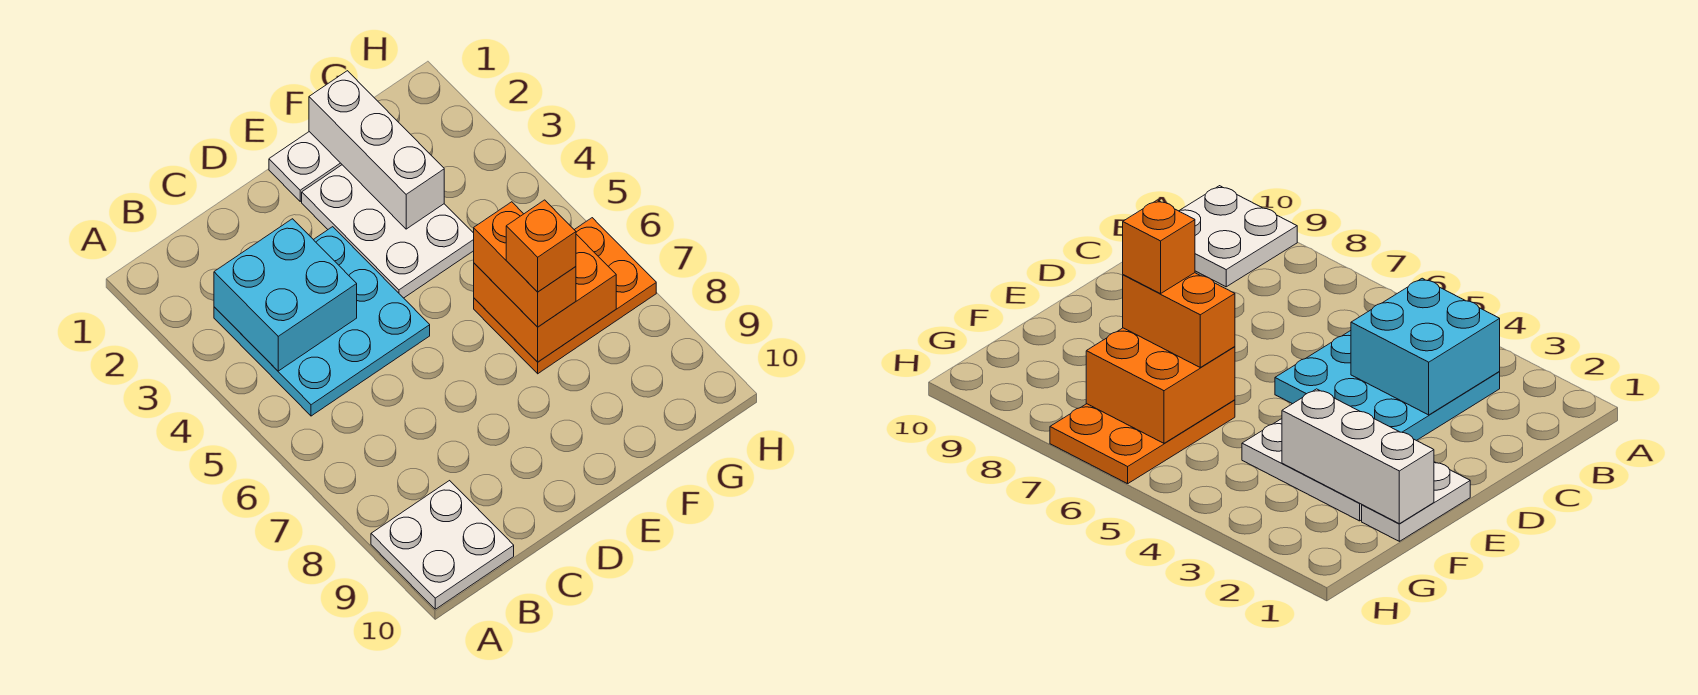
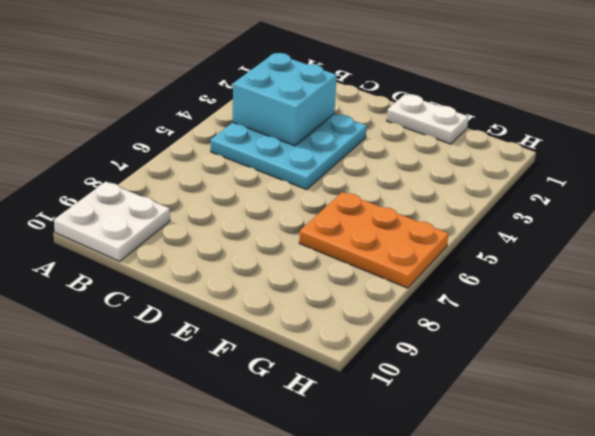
none -> white plate E2:F4 level 1
none -> white brick F1:F3 level 2

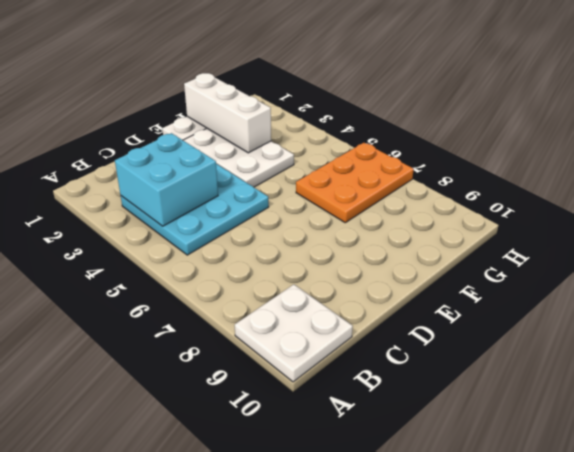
none -> orange brick F6:G7 level 2
none -> orange brick F6:F7 level 3

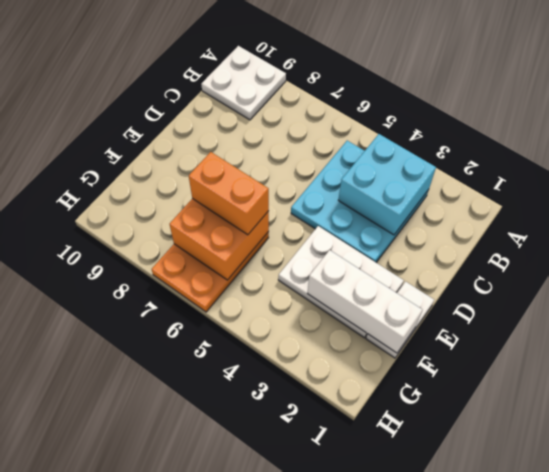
none -> orange brick F7 level 4

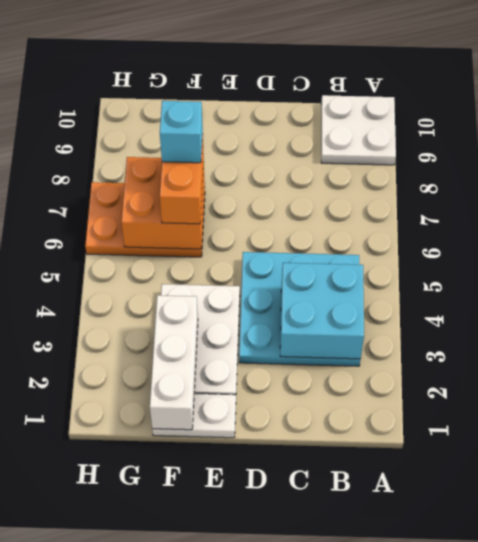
cyan brick F7 level 4 -> orange brick F7 level 4

